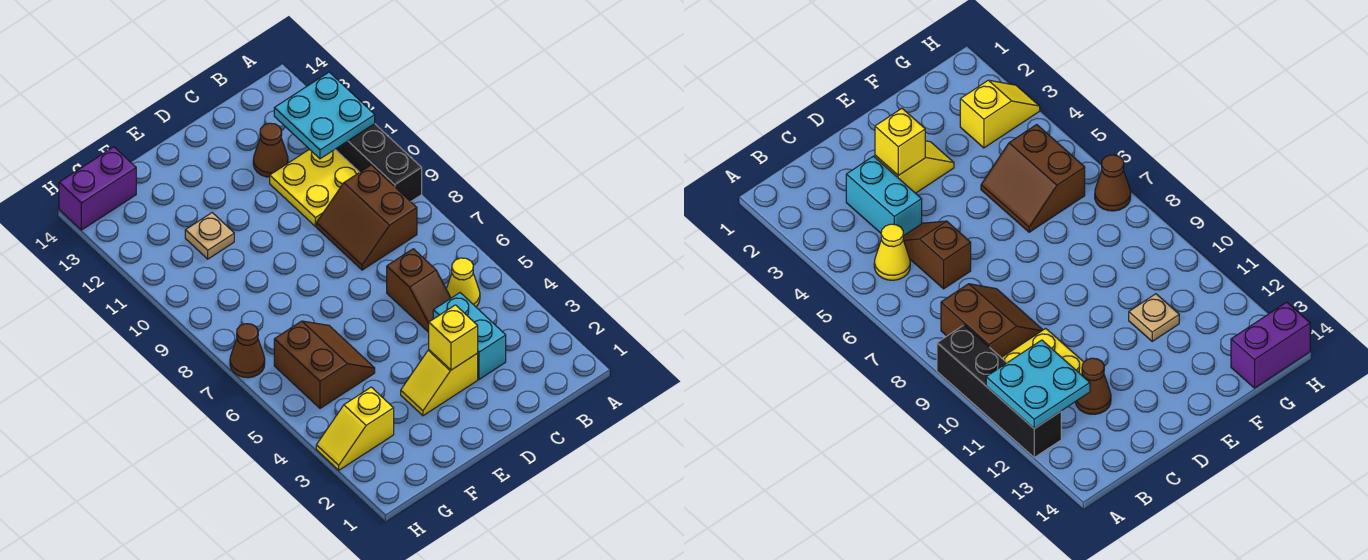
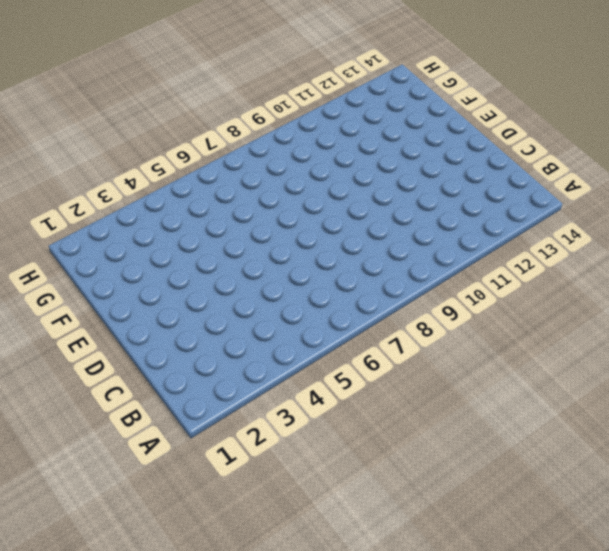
none -> black brick A9:A12 level 1
none -> yellow cone B5 level 1
none -> brown slope B8:C9 level 1 top B

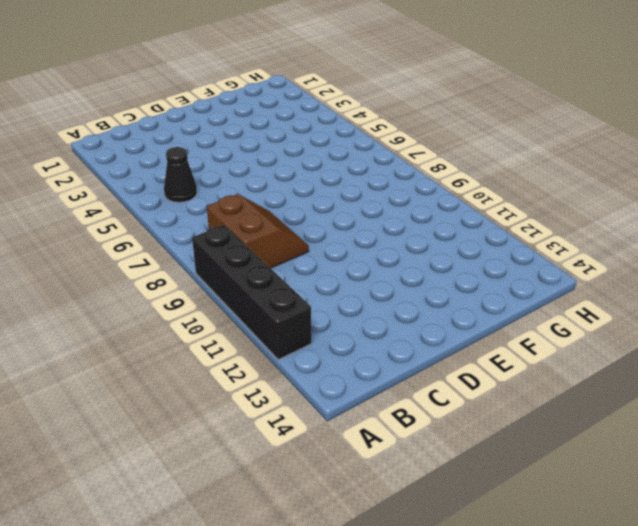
black cone B5 level 1 -> yellow cone B5 level 1
none -> yellow plate B10:C11 level 1
none -> cyan brick C3:C4 level 1
none -> brown slope C5:C6 level 1 top 6

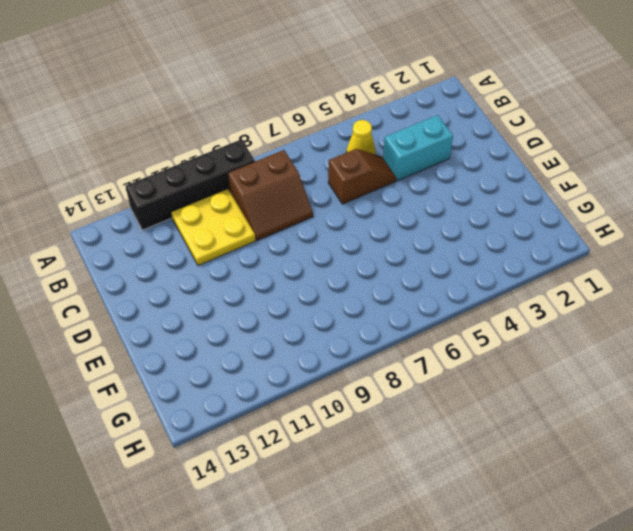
none -> brown cone C12 level 1
none -> yellow slope D3:E3 level 1 top D
none -> brown slope F5:G6 level 1 top G

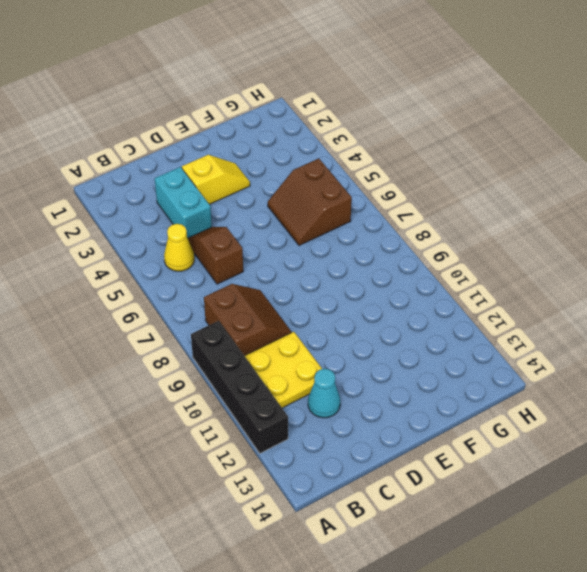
cyan cone C12 level 1 -> brown cone C12 level 1
none -> tan plate F11 level 1
none -> yellow slope G3:H3 level 1 top G
none -> purple brick G14:H14 level 1

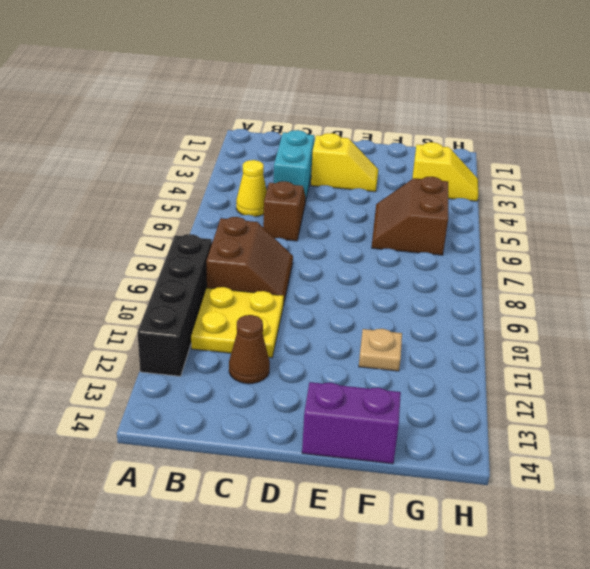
purple brick E14:F14 level 1 -> purple brick G14:H14 level 1
none -> brown cone H7 level 1
none -> cyan plate A11:B12 level 2
none -> yellow brick D3 level 2

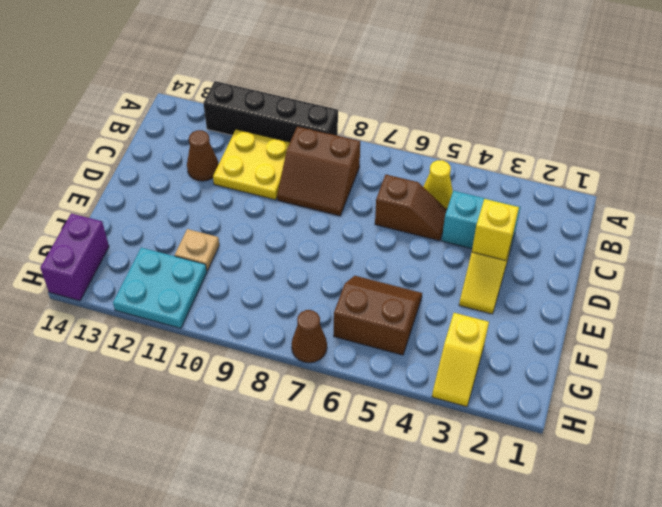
cyan plate G11:H12 level 1 -> cyan plate A11:B12 level 2

